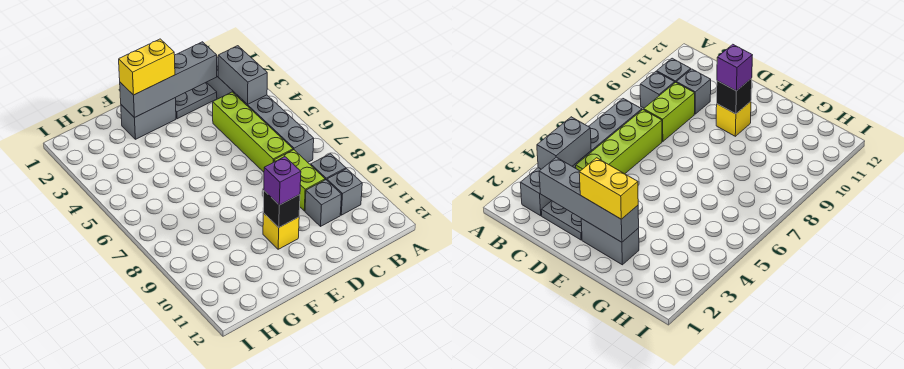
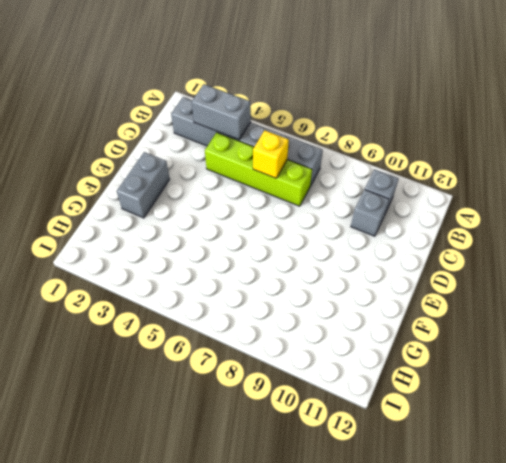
yellow brick C6 level 2 -> yellow brick E10 level 1
none -> grey brick B9 level 1
none -> grey plate C2:D2 level 1
none -> lime brick C8:C9 level 1

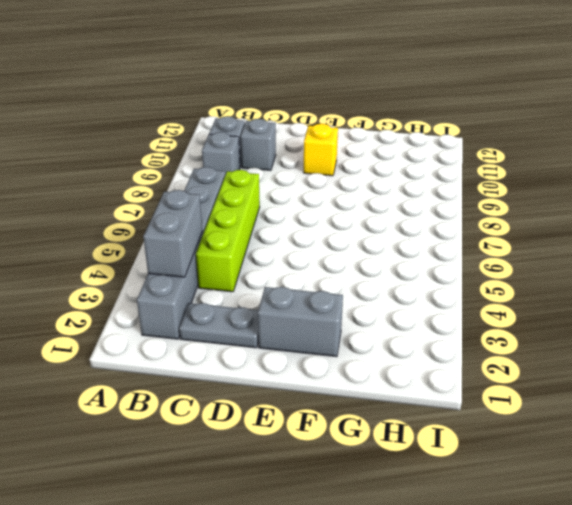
none -> lime brick C8:C9 level 1
none -> grey brick C2:F2 level 2
none -> black brick E10 level 2

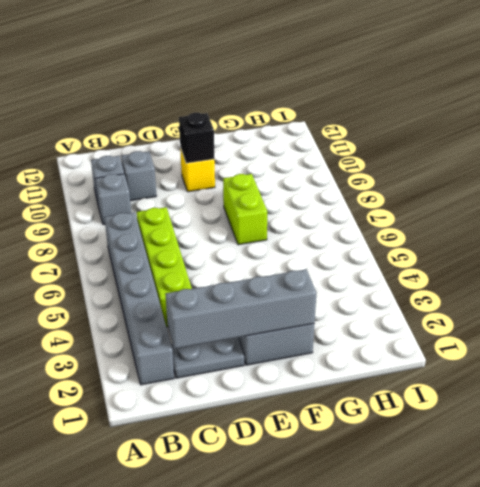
lime brick F7:F8 level 1 -> lime brick C8:C9 level 1
none -> grey brick B3:B4 level 2
none -> yellow brick E2:F2 level 3
none -> purple brick E10 level 3

